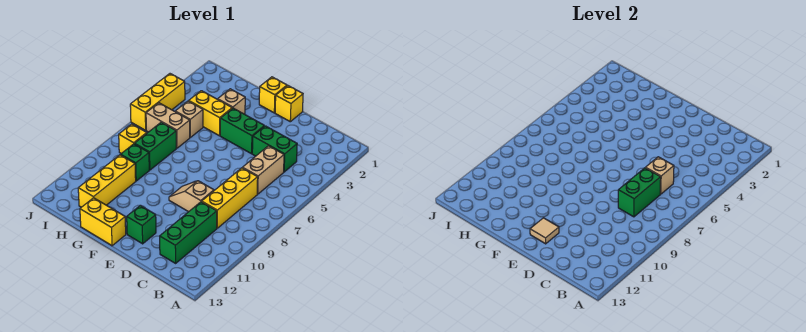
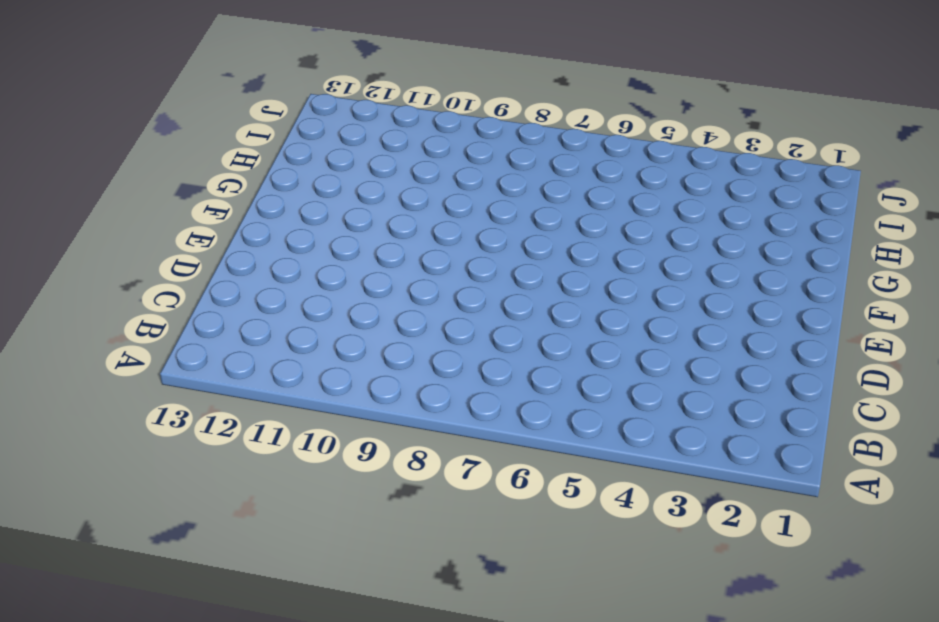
none -> green brick C4:D4 level 1
none -> tan brick C5:C6 level 1
none -> yellow brick C7:C9 level 1

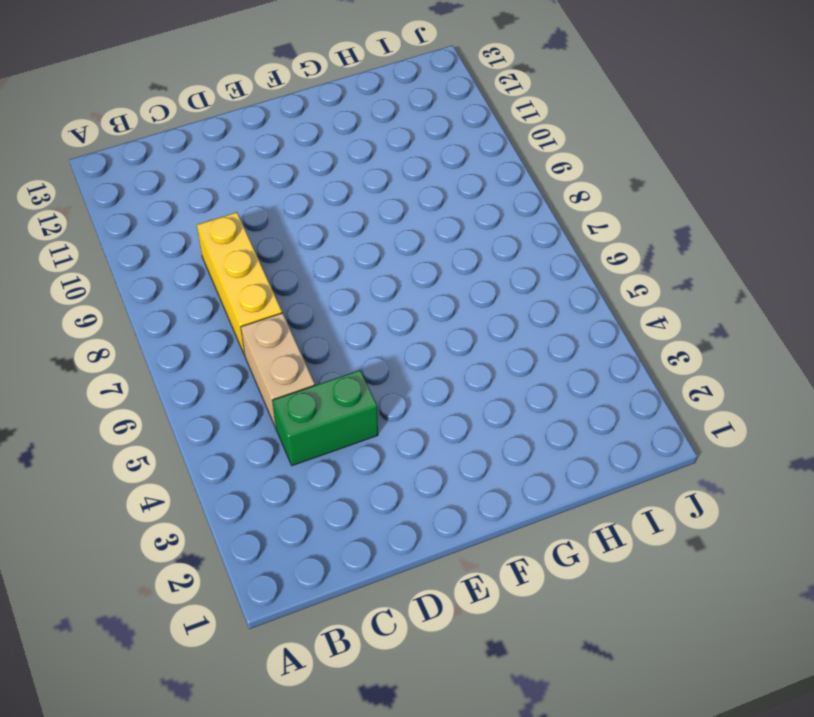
none -> green brick C10:C12 level 1
none -> tan slope D9:E9 level 1 top D
none -> yellow brick E1 level 1

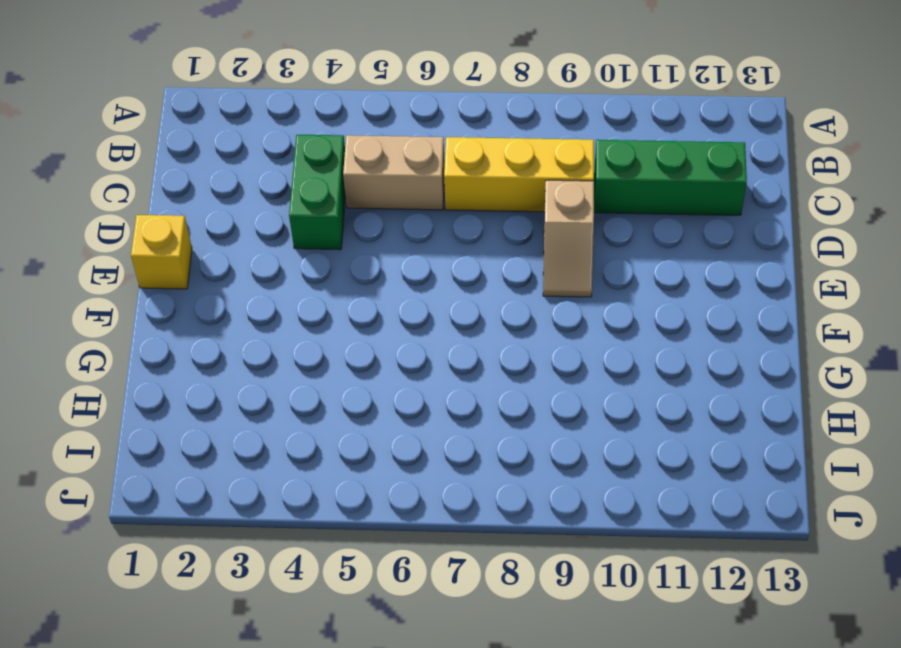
none -> green brick E4:F4 level 1
none -> green brick E12 level 1
none -> yellow brick F1 level 1

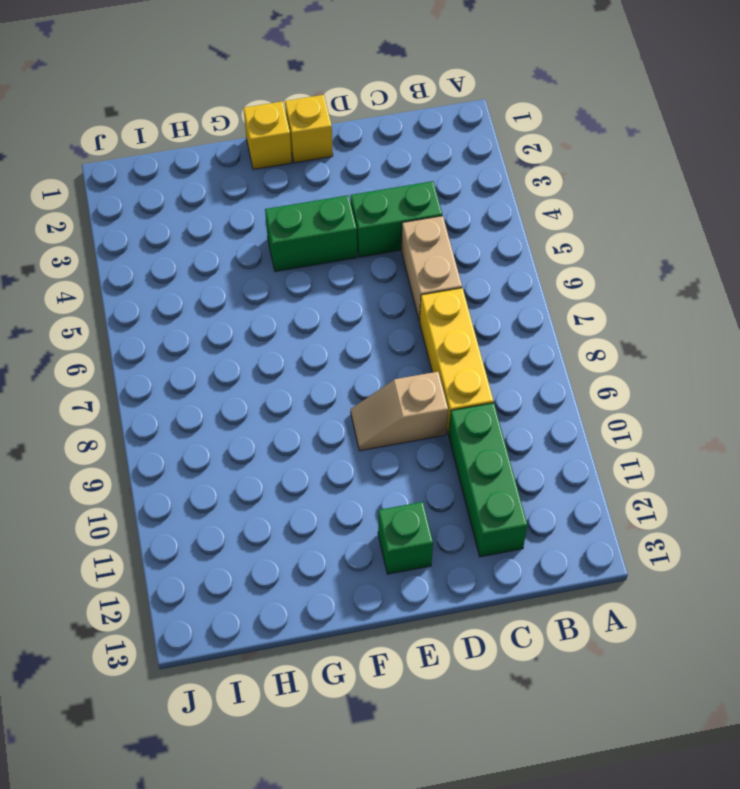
none -> yellow brick F13:G13 level 1
none -> tan brick G3 level 1
none -> yellow brick G4:H4 level 1

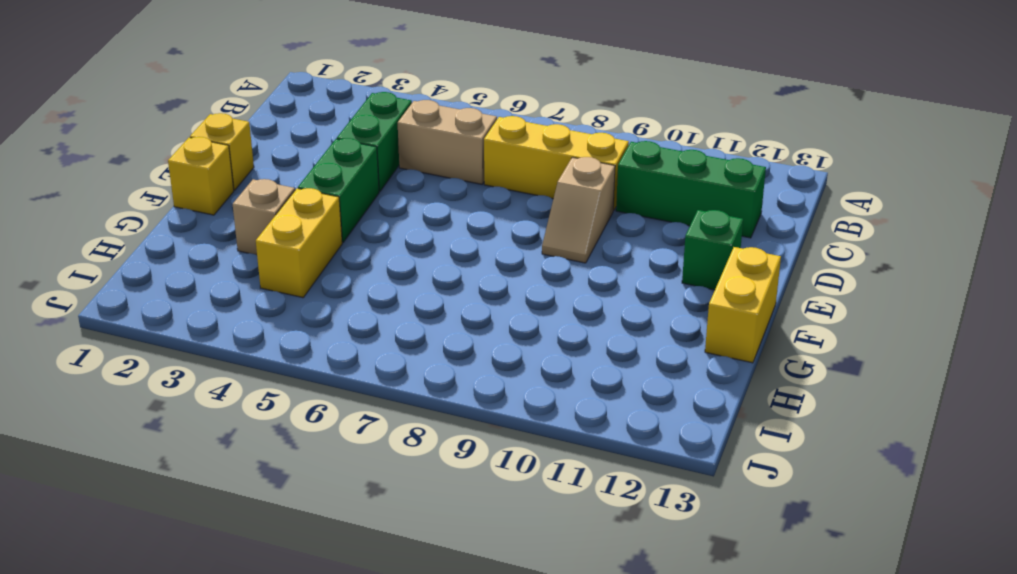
none -> tan brick H5 level 1
none -> tan brick H6:I6 level 1
none -> green brick H7:H8 level 1

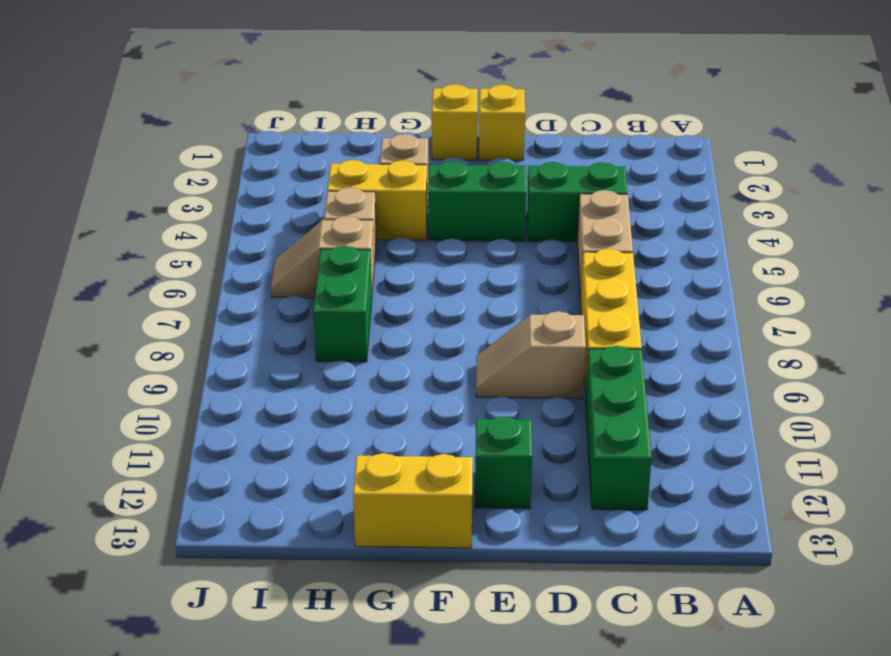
tan slope H6:I6 level 1 top H -> tan brick H6:I6 level 1
none -> green brick H9 level 1
none -> yellow brick H10:H12 level 1
none -> yellow brick I8 level 1

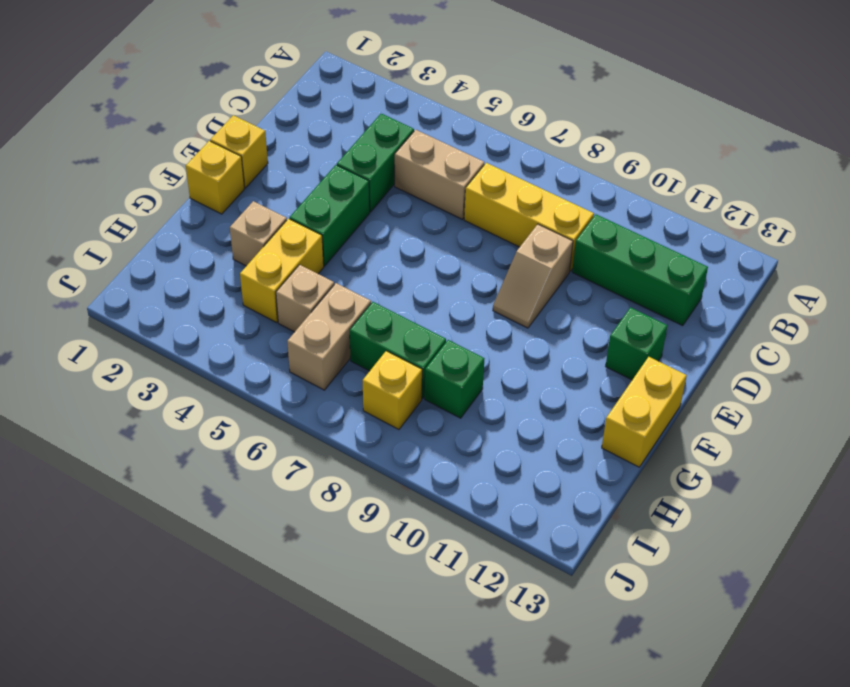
none -> yellow brick H10:H12 level 1
none -> yellow brick J4:J6 level 1
none -> tan brick C6 level 2

